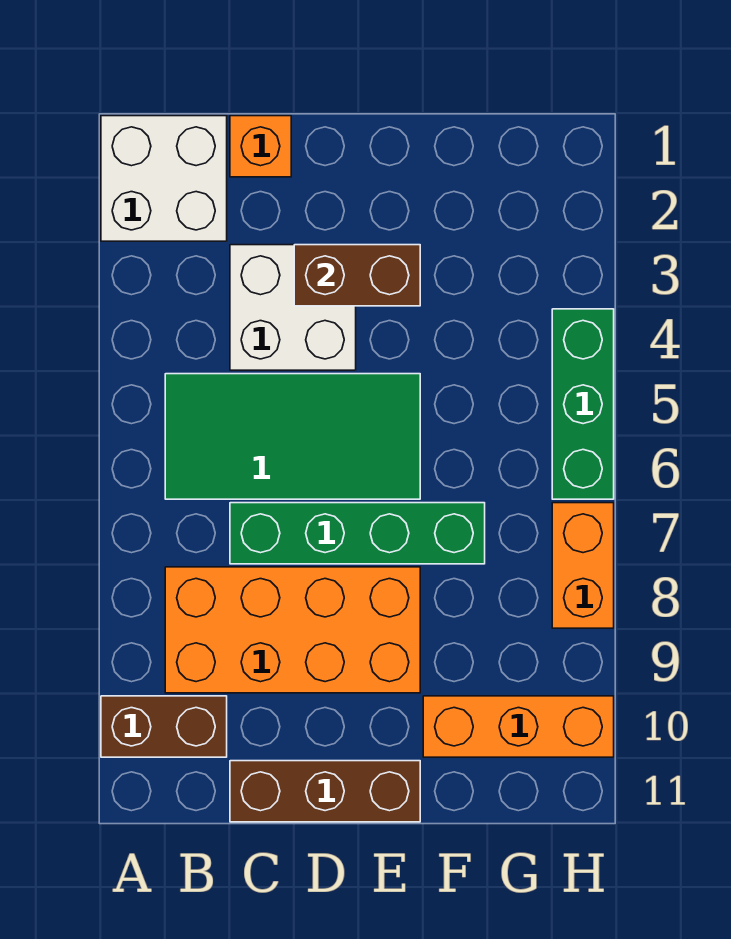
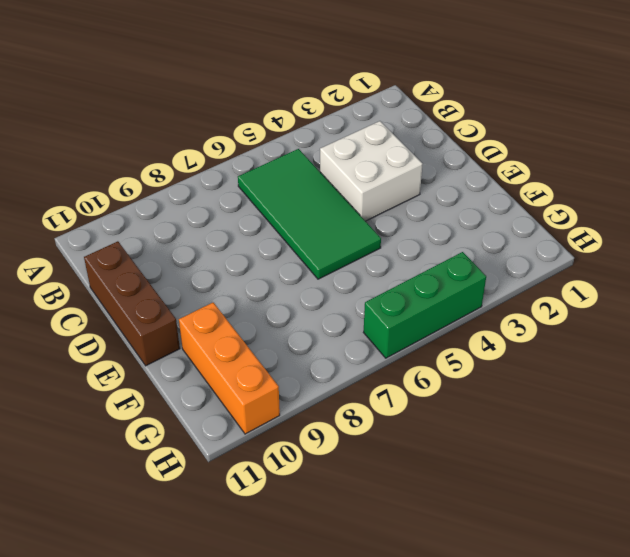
none -> white brick A1:B2 level 1
none -> brown brick A10:B10 level 1
none -> orange brick B8:E9 level 1

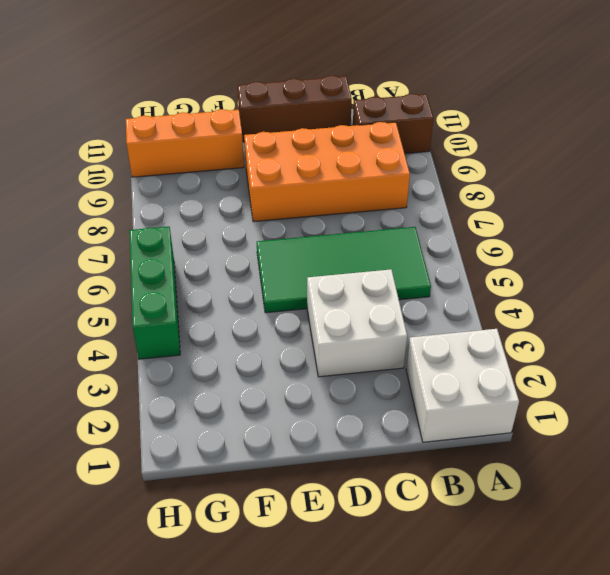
none -> orange brick C1 level 1
none -> green brick C7:F7 level 1
none -> orange brick H7:H8 level 1

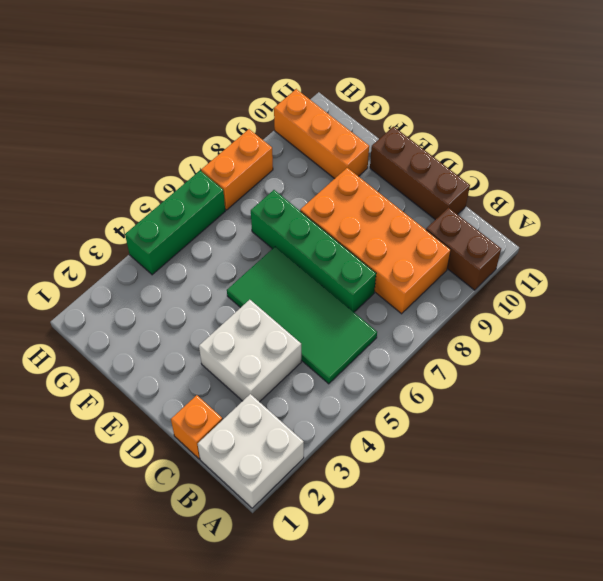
none -> brown brick D3:E3 level 2

